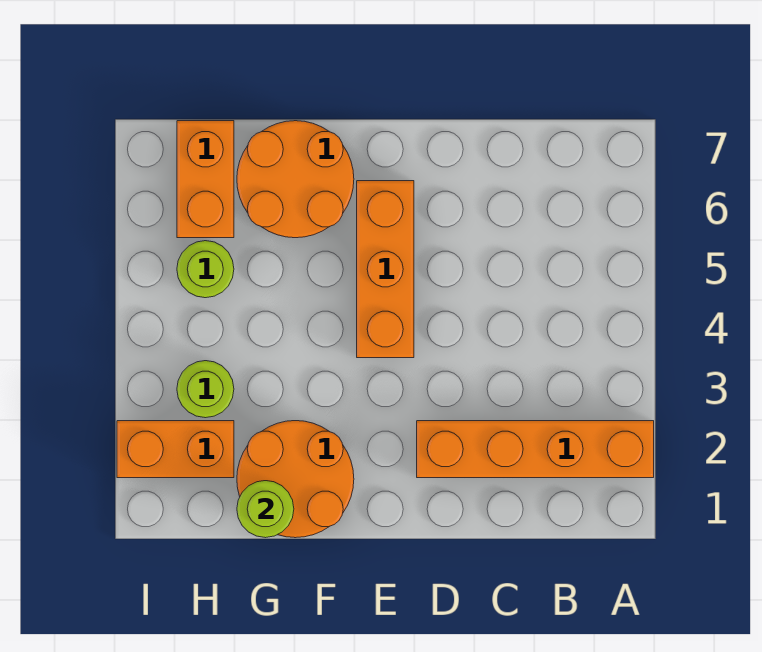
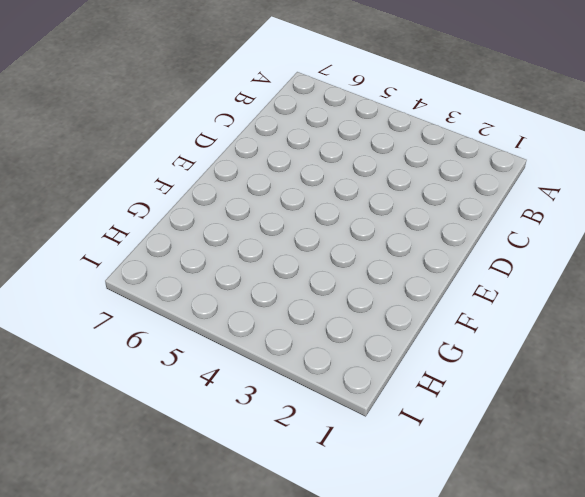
none -> orange brick A2:D2 level 1
none -> orange brick E4:E6 level 1

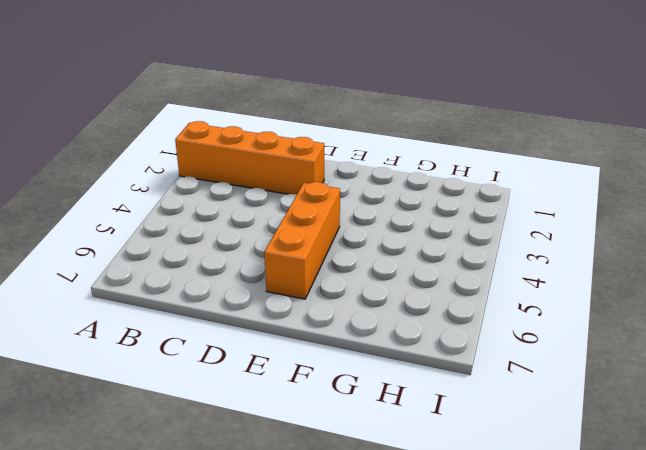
none -> orange round brick F1:G2 level 1
none -> orange round brick F6:G7 level 1

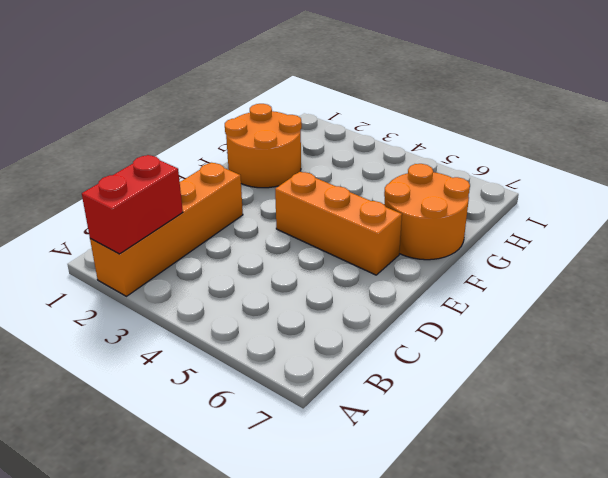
red brick A2:B2 level 2 -> none
none -> orange brick H2:I2 level 1
none -> lime round brick H3 level 1

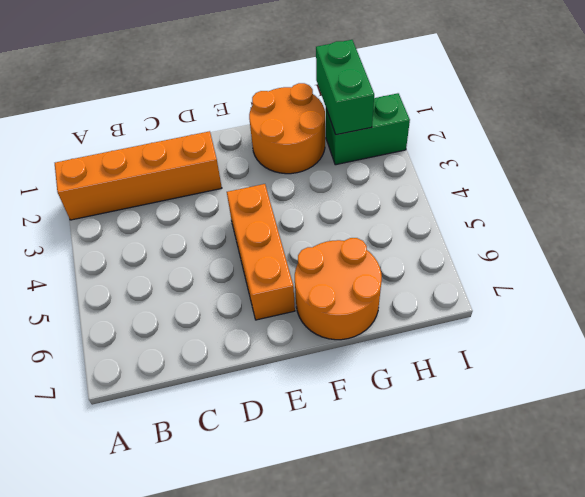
green brick H1:H2 level 2 -> none
green brick H2:I2 level 1 -> orange brick H2:I2 level 1
none -> lime round brick H3 level 1
none -> lime round brick H5 level 1

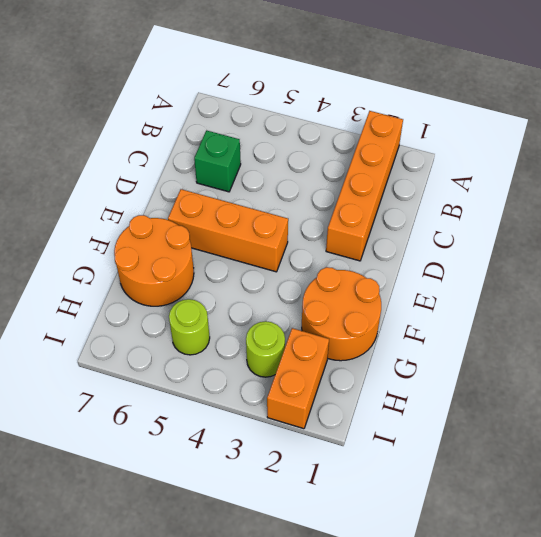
green brick C6 level 1 -> none
none -> orange brick H6:H7 level 1
none -> lime round brick G1 level 2

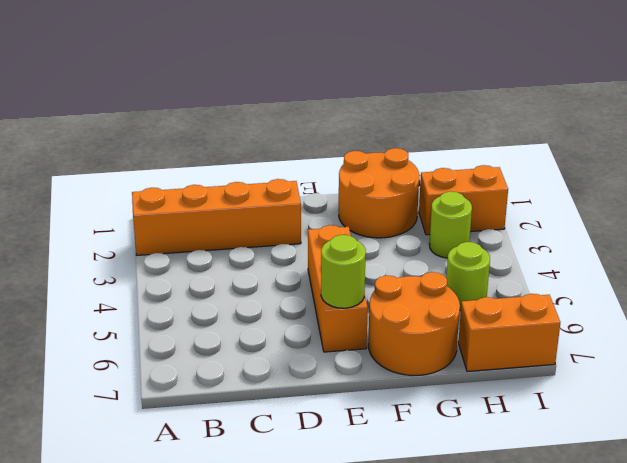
lime round brick E6 level 2 -> lime round brick G1 level 2
orange brick H7:I7 level 1 -> orange brick H6:H7 level 1

